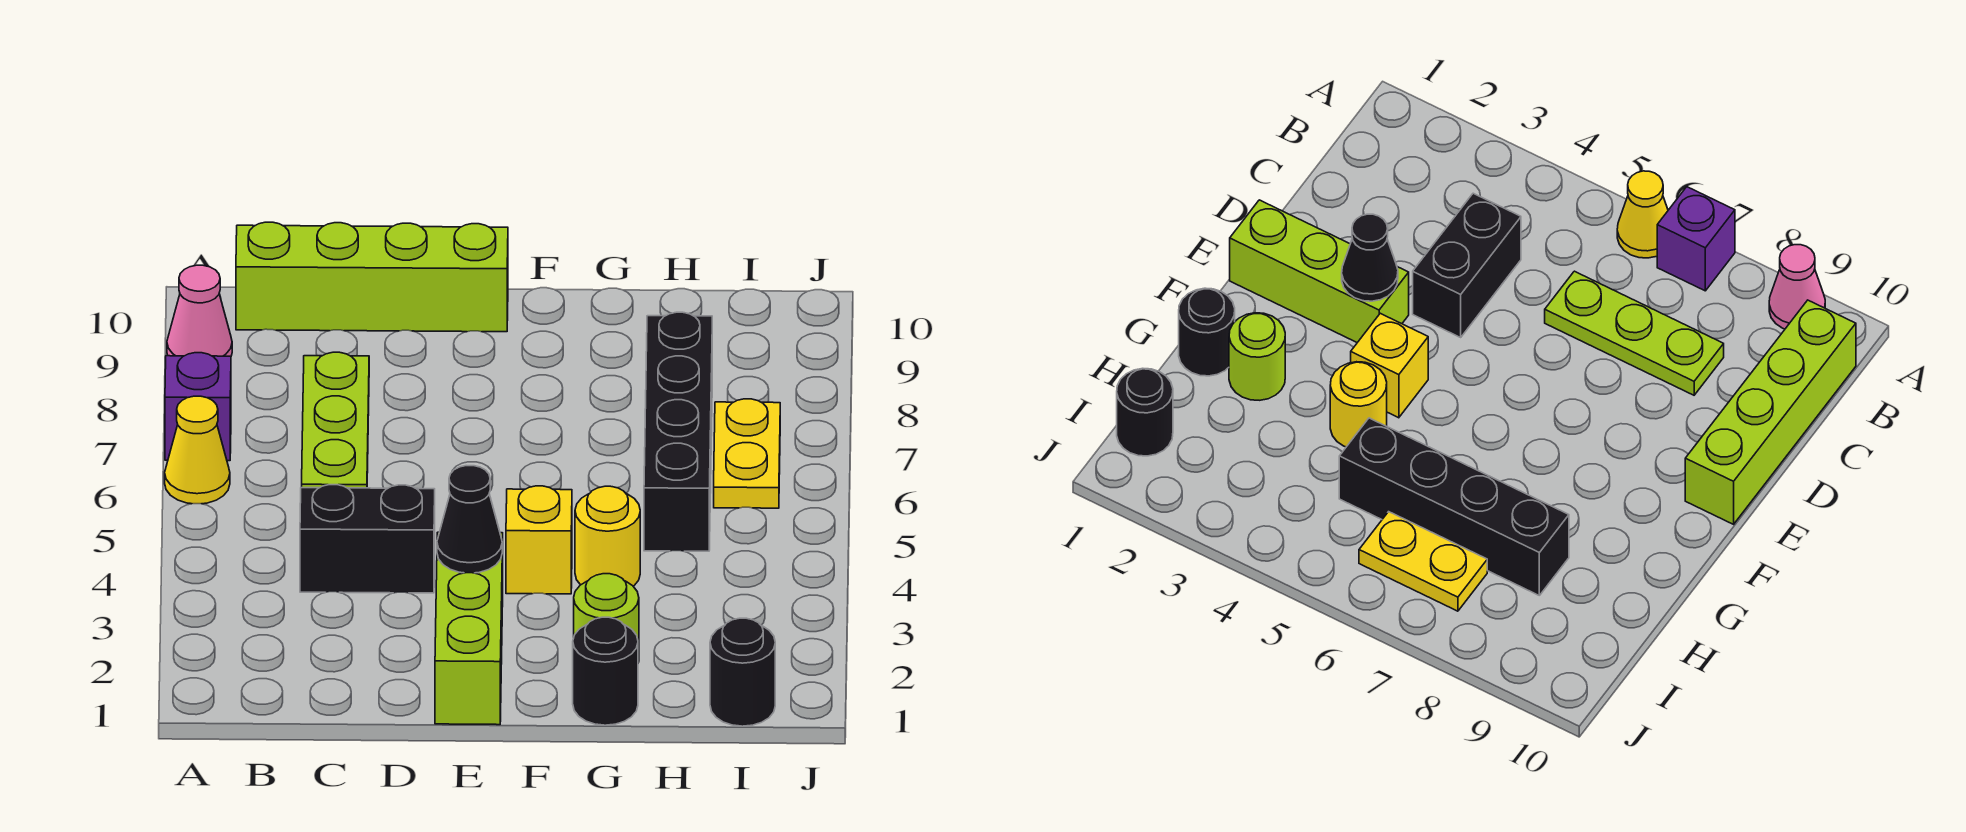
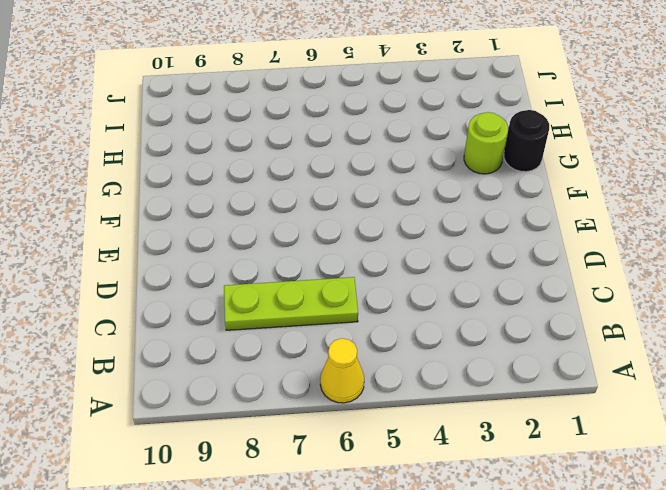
none -> purple brick A7 level 1
none -> pink cone A9 level 1
none -> lime brick B10:E10 level 1

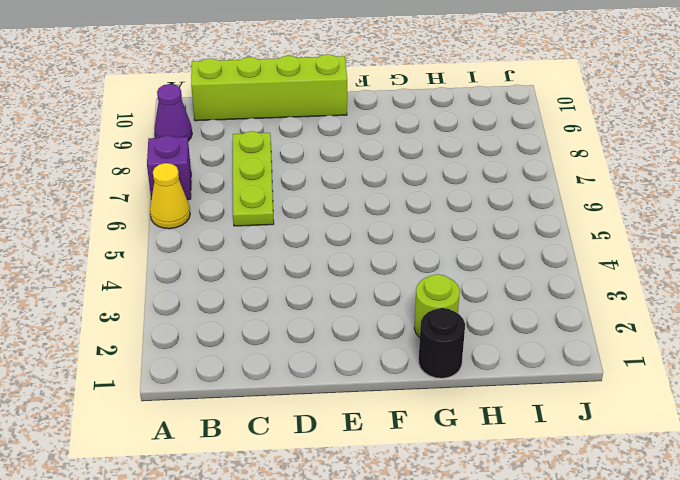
purple cone A9 level 1 -> pink cone A9 level 1
none -> black brick C4:D4 level 1
none -> lime brick E1:E3 level 1
none -> yellow brick F4 level 1

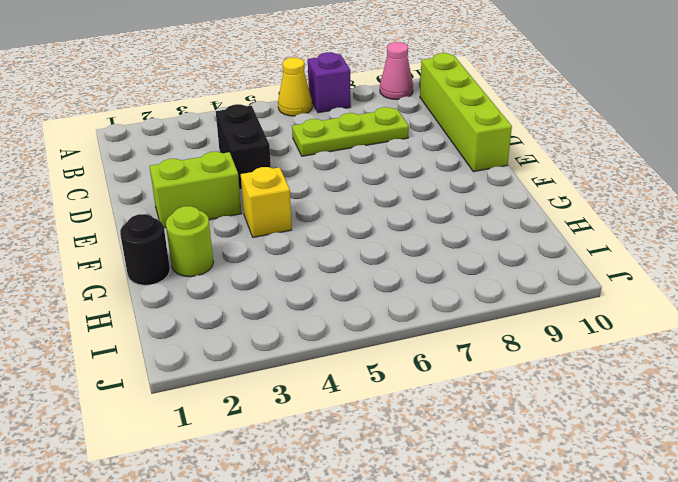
lime brick E2:E3 level 1 -> lime brick E1:E3 level 1
none -> yellow round brick G4 level 1
none -> black brick H5:H8 level 1
none -> black round brick I1 level 1

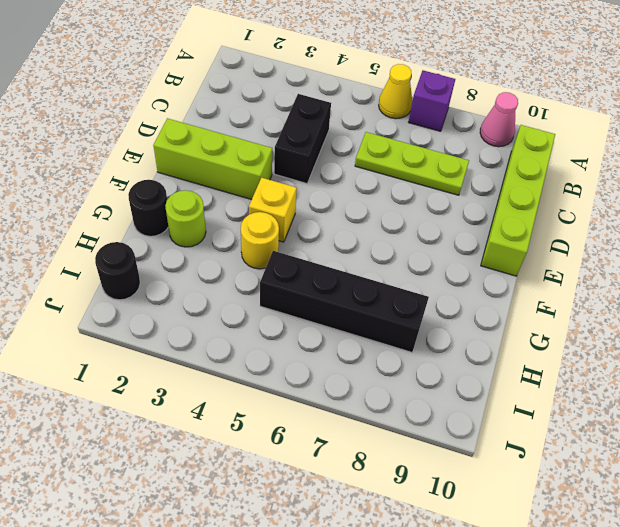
none -> yellow plate I6:I7 level 1
none -> black cone E3 level 2

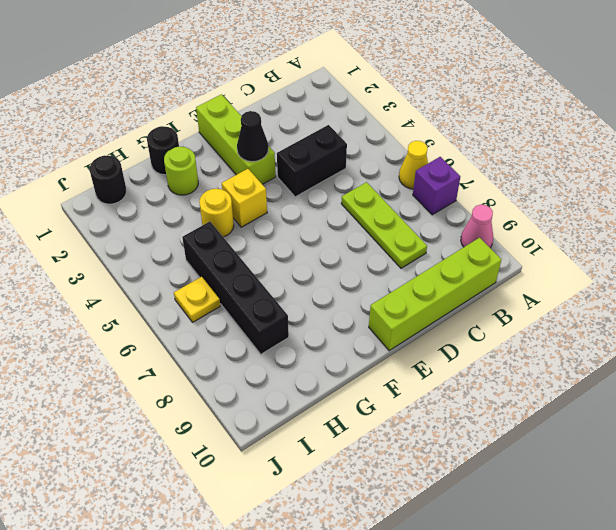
yellow plate I6 level 1 -> yellow plate I6:I7 level 1

